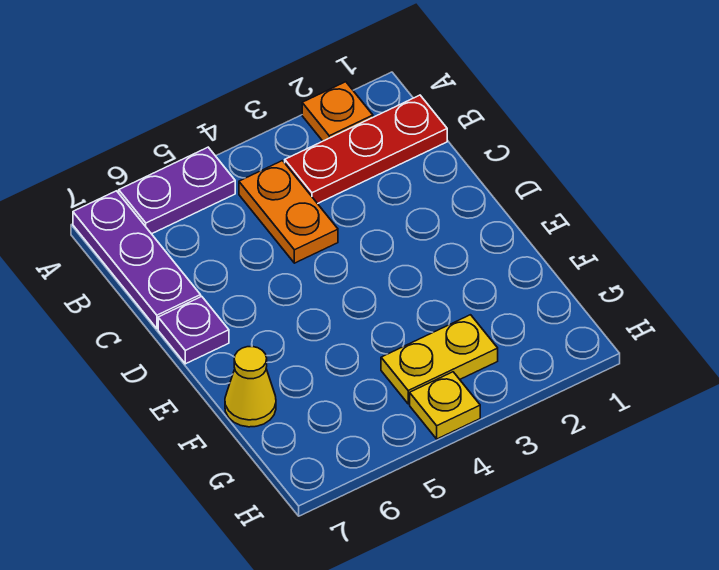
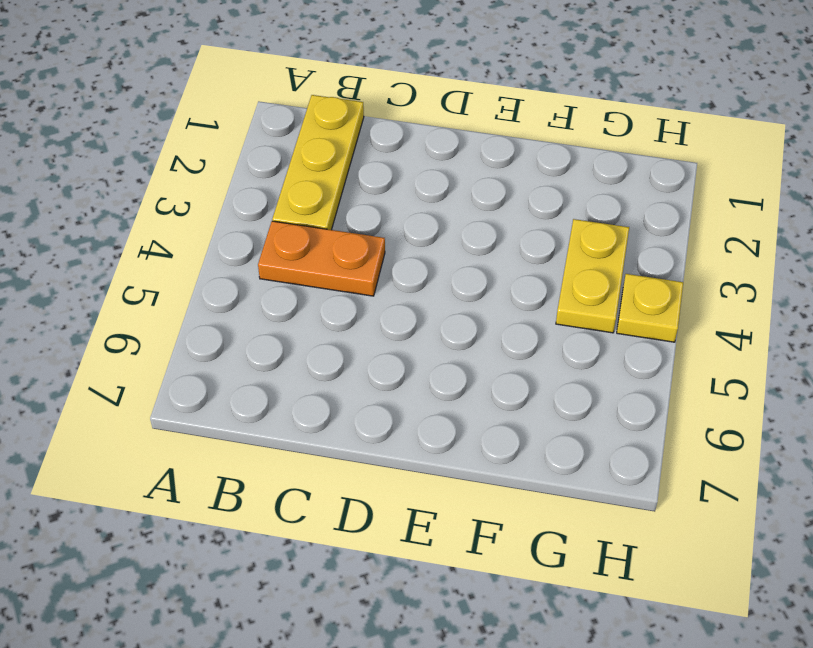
yellow plate B1:B3 level 1 -> red plate B1:B3 level 1
none -> orange plate A2 level 1
none -> purple plate A5:A6 level 1

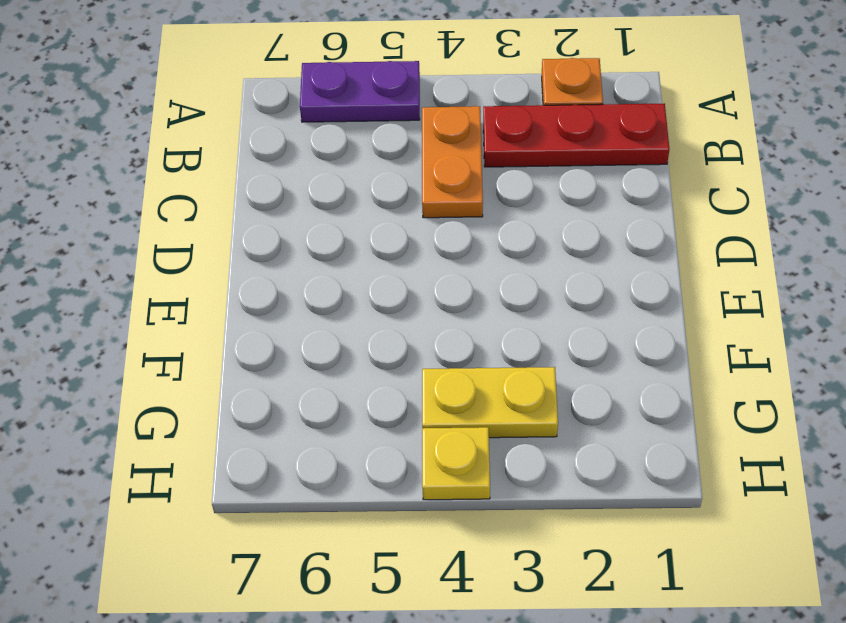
none -> purple plate A7:C7 level 1
none -> purple plate D7 level 1

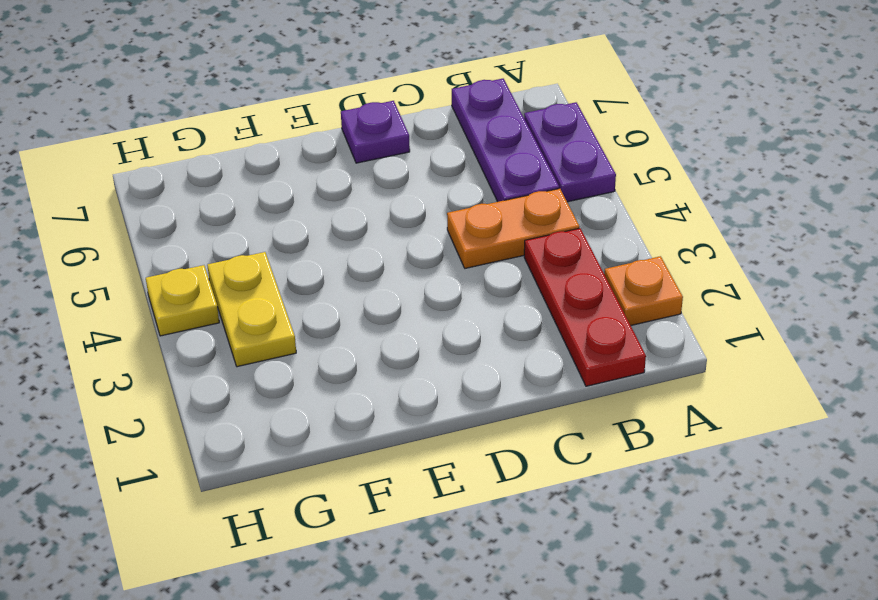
purple plate B5:B7 level 1 -> purple plate A7:C7 level 1
none -> yellow cone F7 level 1

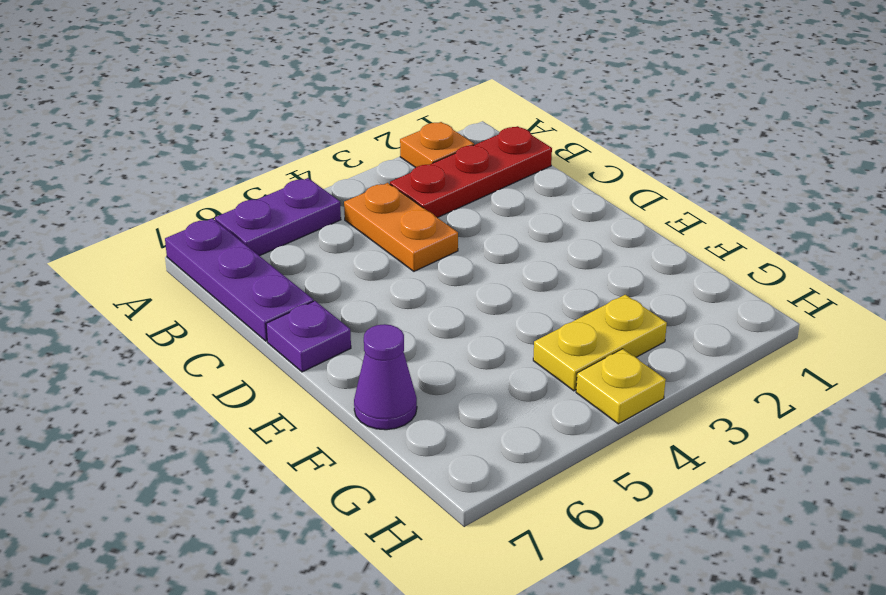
purple cone F7 level 1 -> yellow cone F7 level 1

